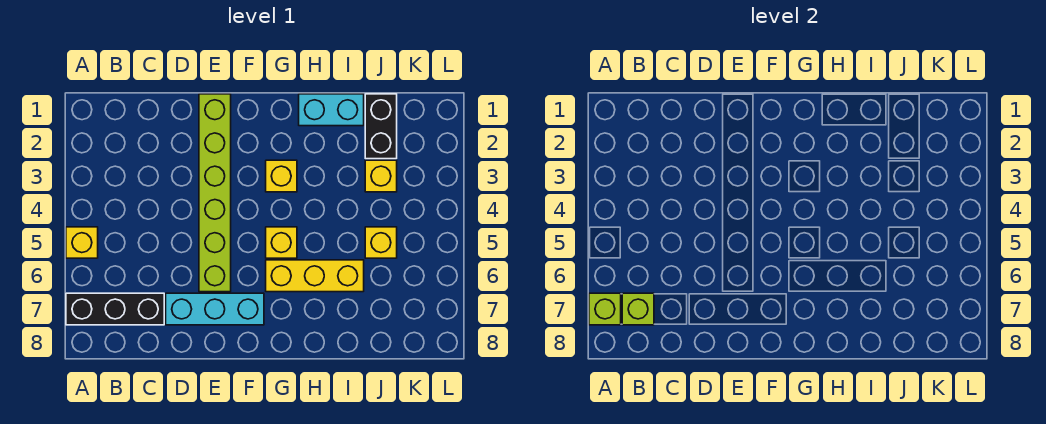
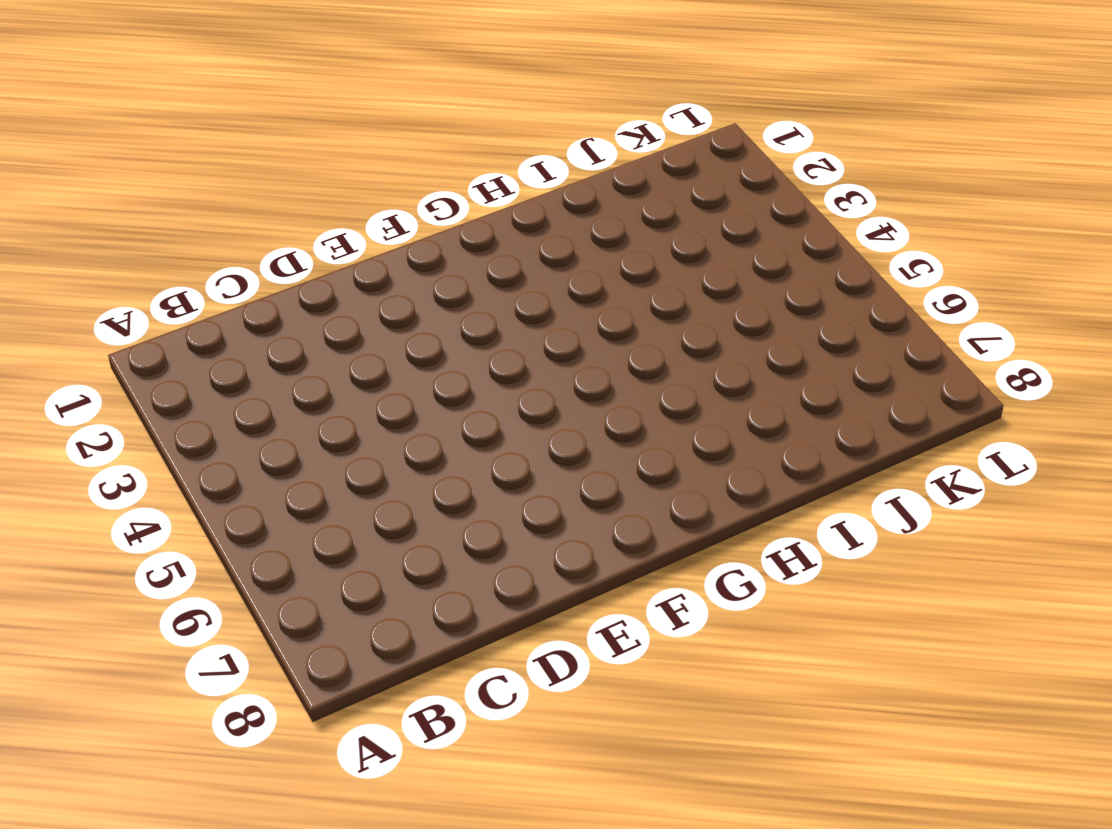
none -> yellow brick A5 level 1
none -> black brick A7:C7 level 1
none -> cyan brick D7:F7 level 1

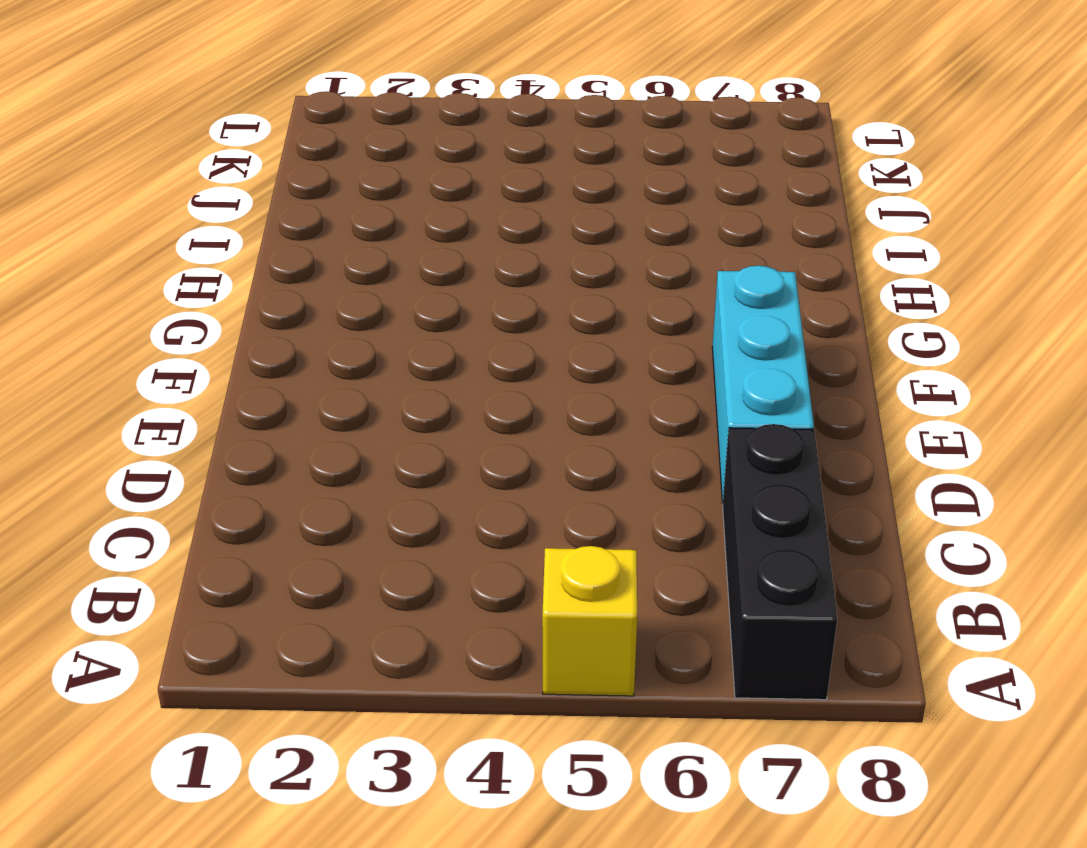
none -> lime brick E1:E6 level 1
none -> yellow brick G3 level 1
none -> yellow brick G5 level 1

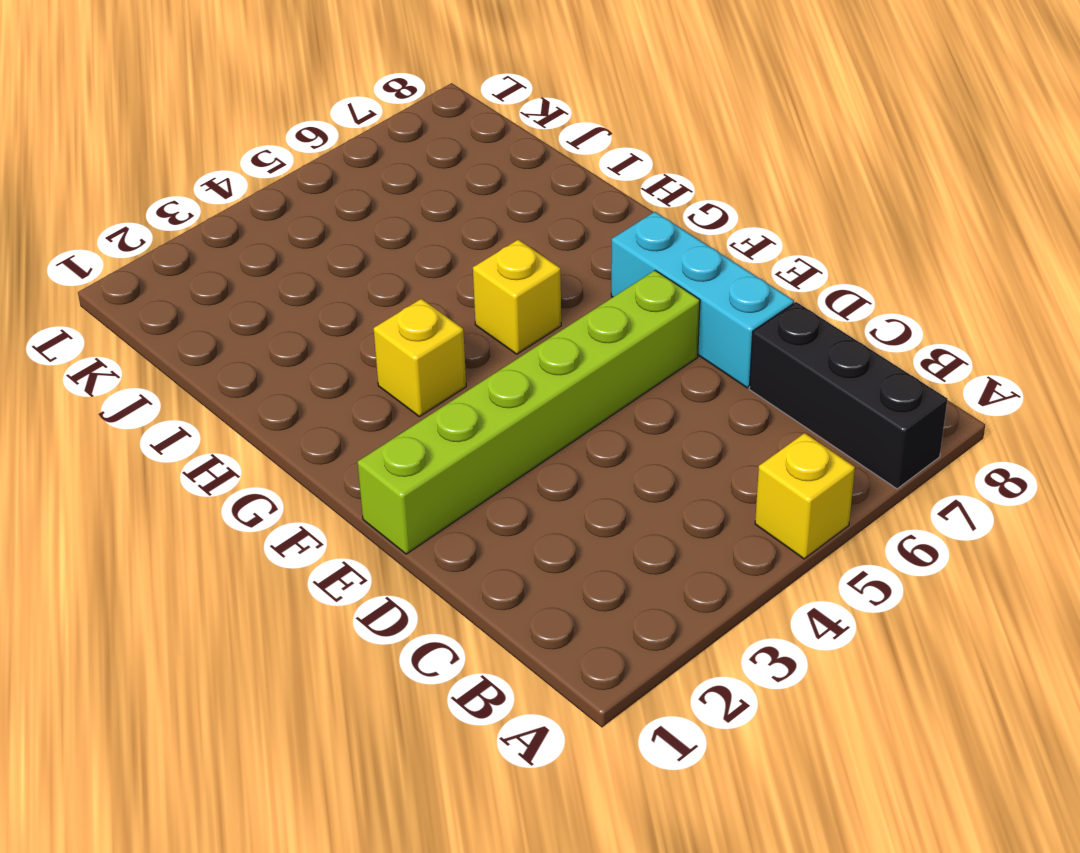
none -> yellow brick G6:I6 level 1
none -> cyan brick H1:I1 level 1
none -> black brick J1:J2 level 1

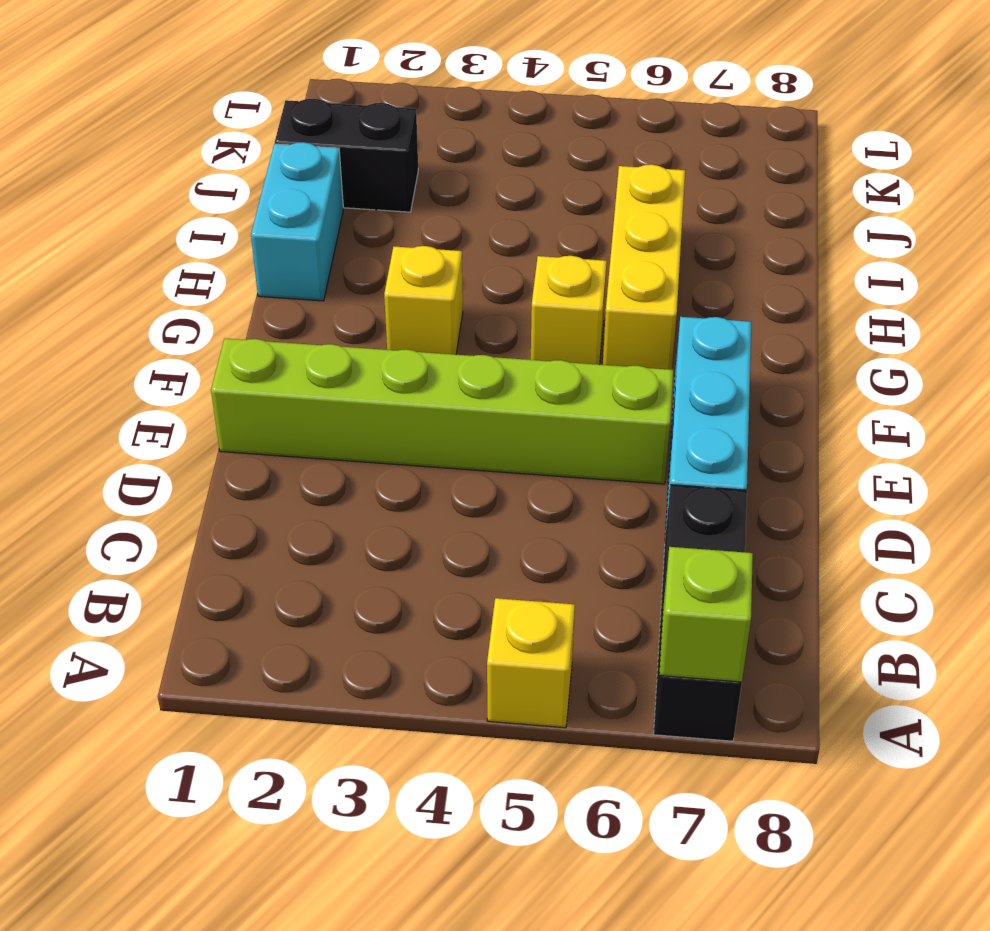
none -> yellow brick J3 level 1
none -> yellow brick J5 level 1
none -> lime brick B7 level 2

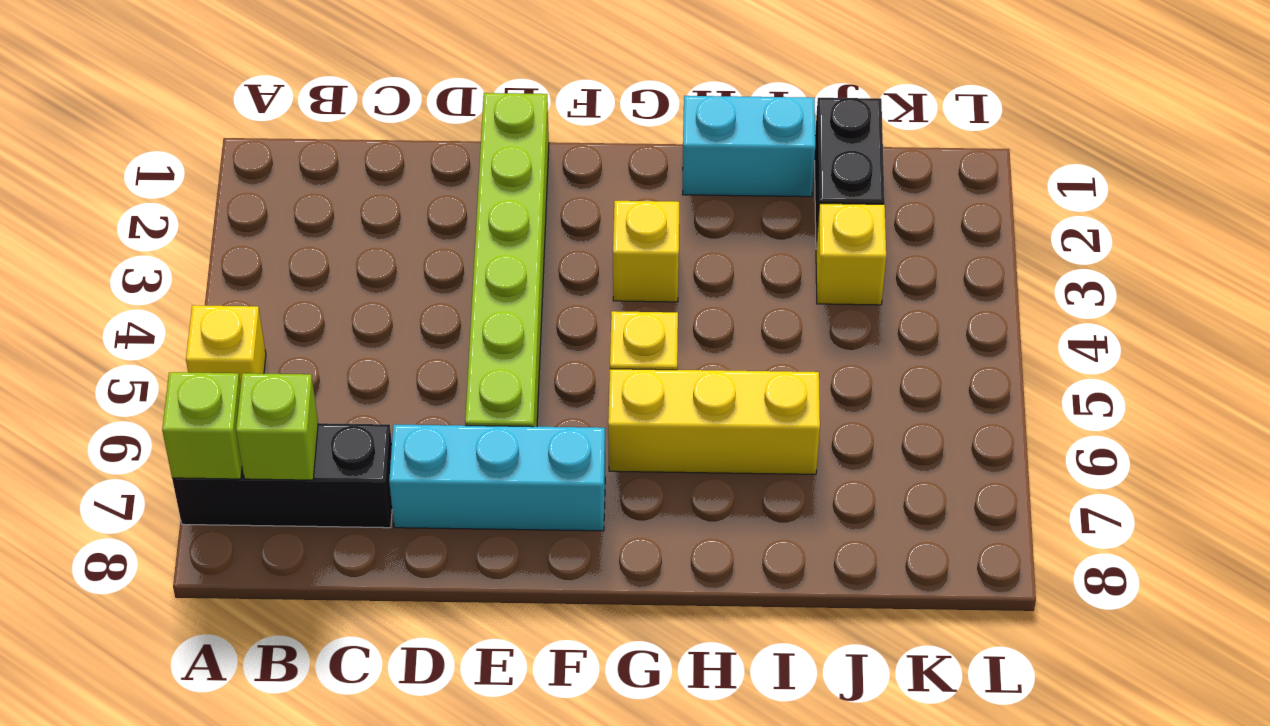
none -> yellow brick J5 level 1

